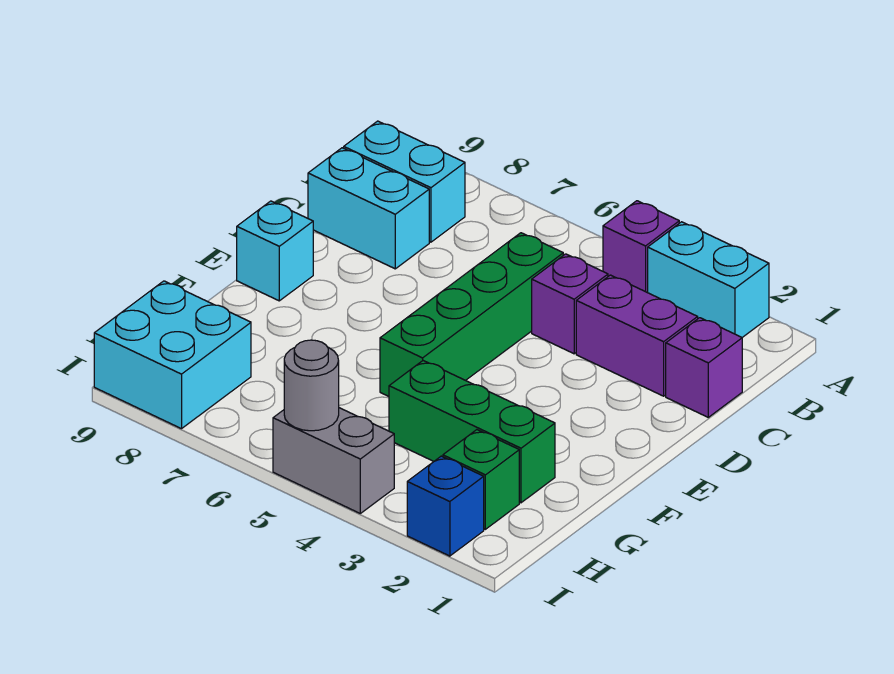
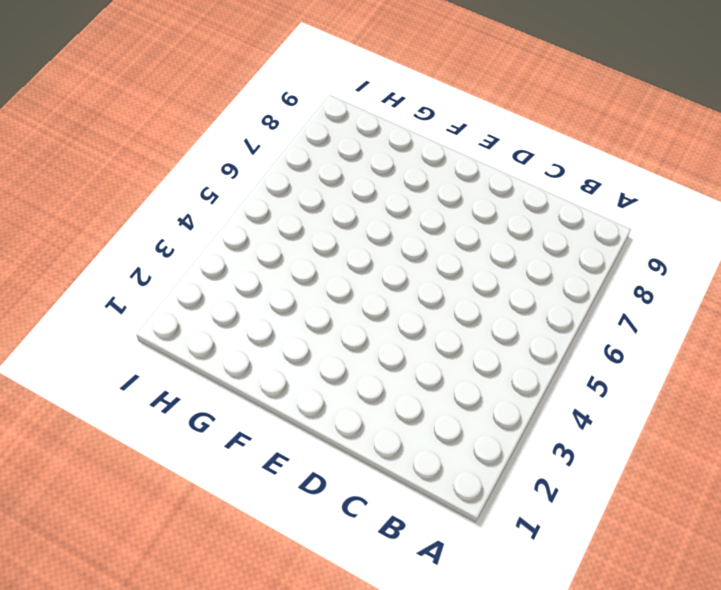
none -> cyan brick A2:A3 level 1
none -> purple brick A4 level 1
none -> cyan brick B8:B9 level 1

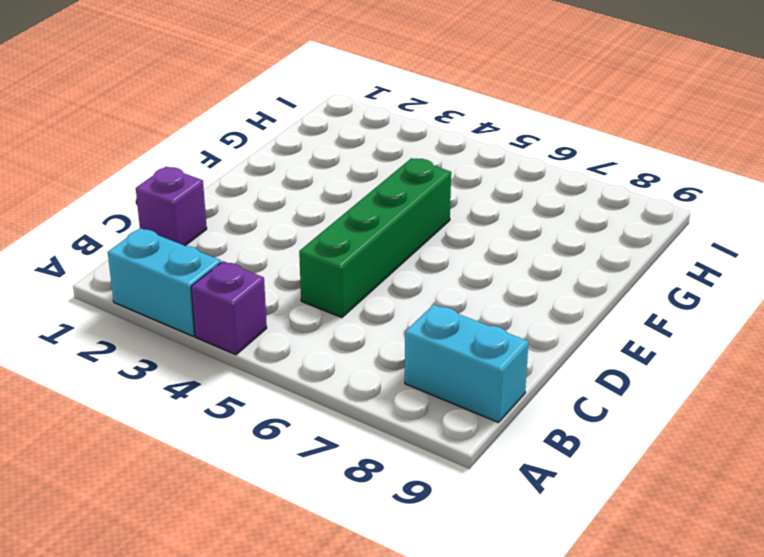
none -> purple brick C2:C3 level 1
none -> purple brick C4 level 1
none -> cyan brick C8:C9 level 1

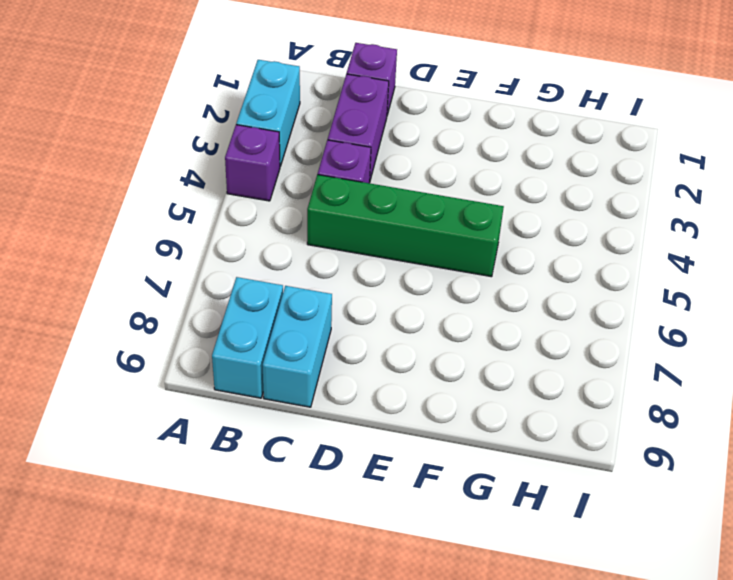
none -> cyan brick E9 level 1
none -> green brick G2:G4 level 1
none -> green brick H2 level 1

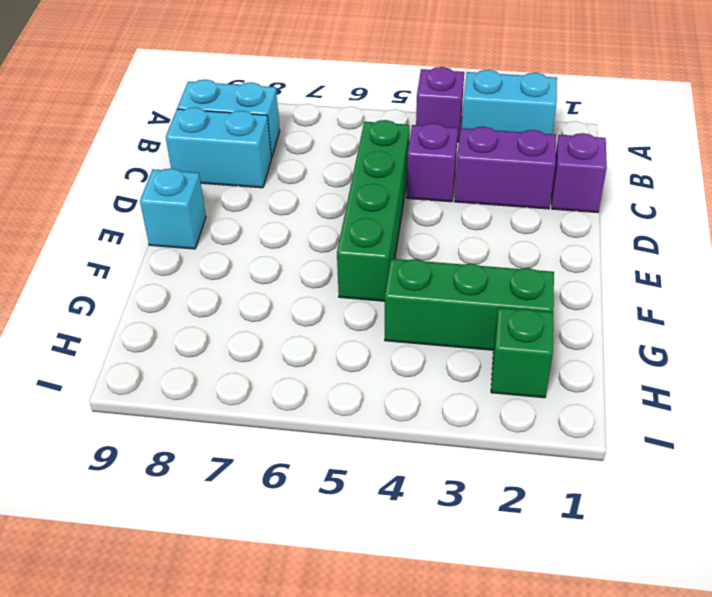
none -> cyan brick H8:I9 level 1
none -> blue brick I2 level 1
none -> grey brick I4:I5 level 1

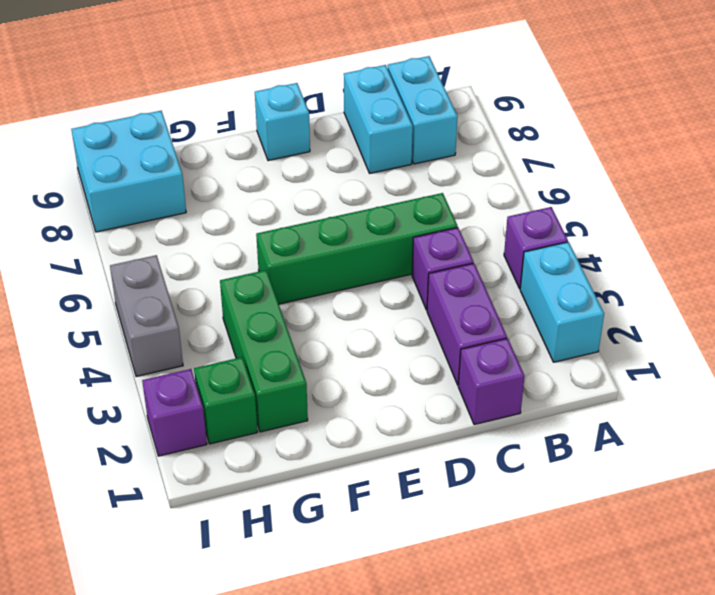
purple brick I2 level 1 -> blue brick I2 level 1
none -> grey round brick I5 level 2

